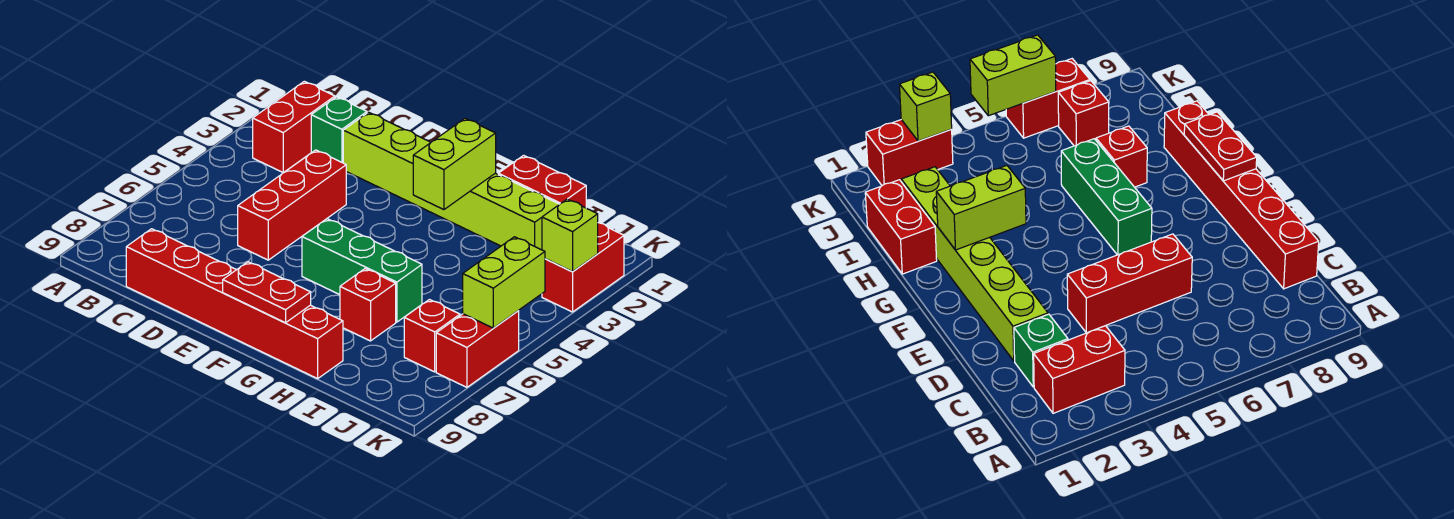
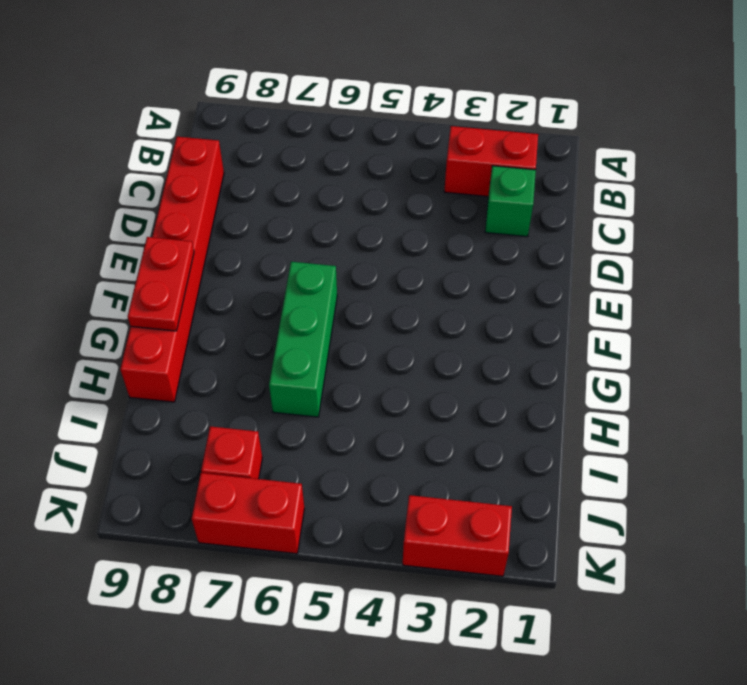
none -> lime brick D2:I2 level 1
none -> red brick D4:D6 level 1
none -> red brick H1:I1 level 1

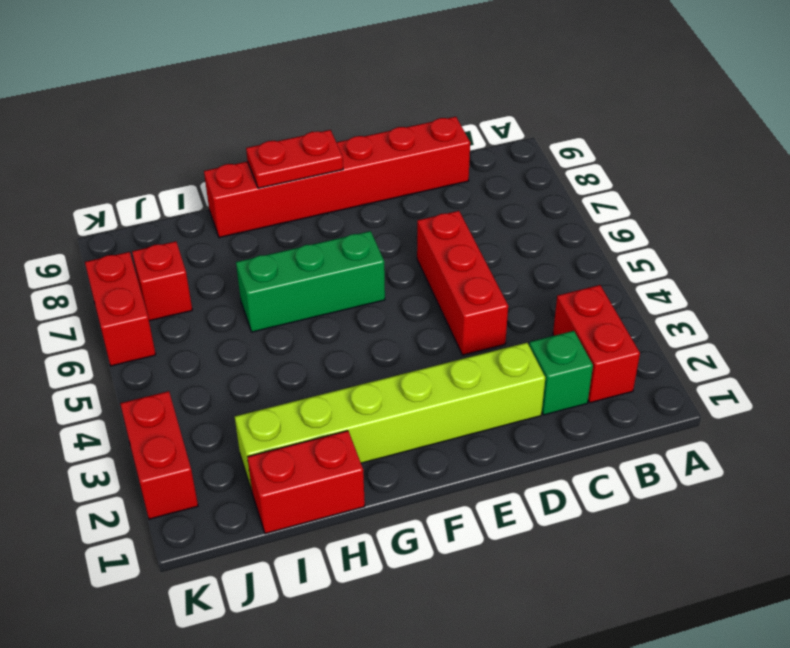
none -> red brick H7 level 1
none -> lime brick G2:G3 level 2
none -> lime brick K3 level 2

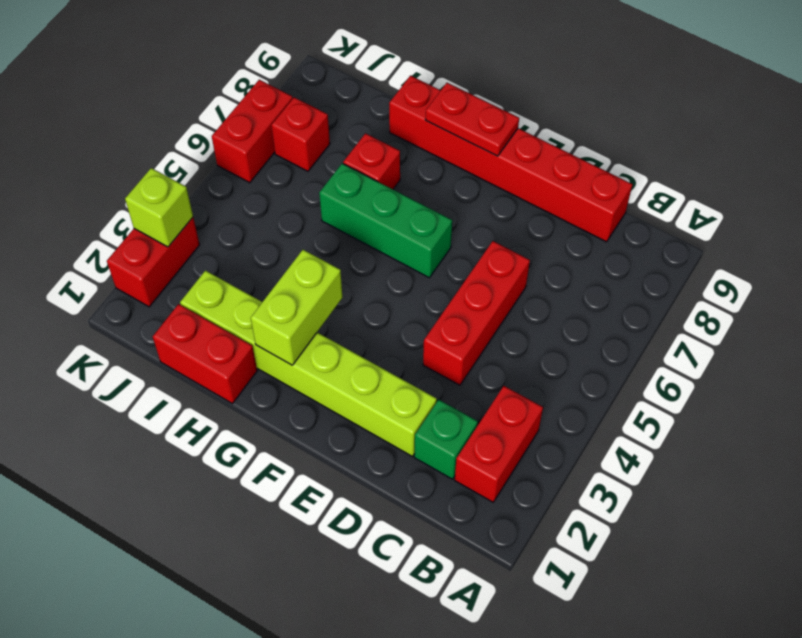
none -> lime brick K5:K6 level 2

